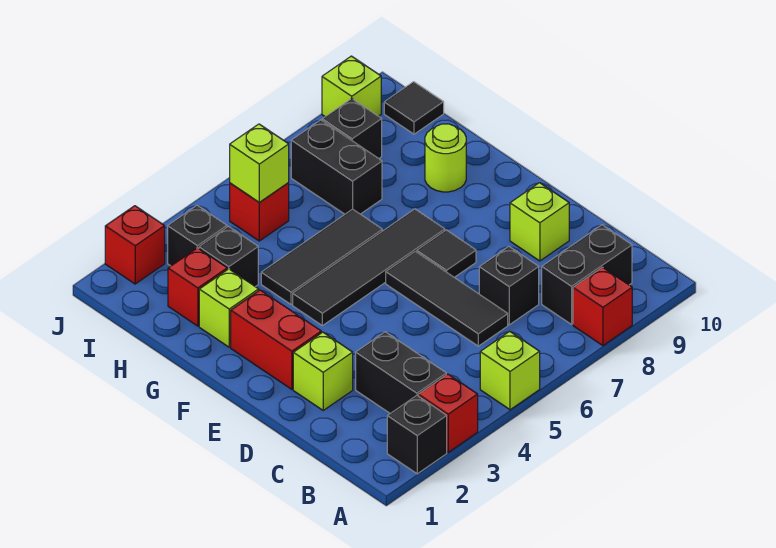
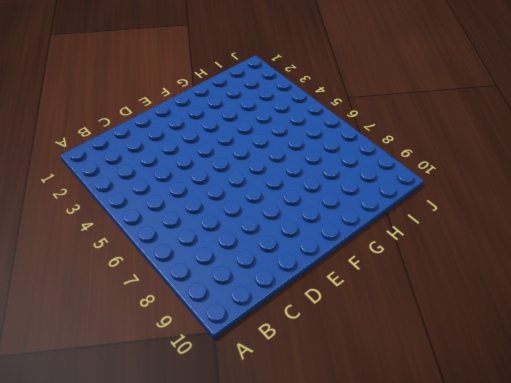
none -> black brick A2 level 1
none -> red brick A3 level 1
none -> lime brick A5 level 1

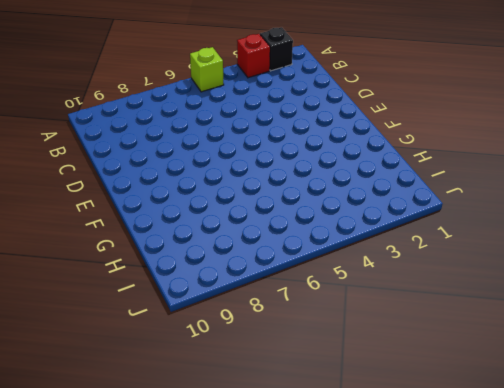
none -> red brick A8 level 1
none -> black brick B3:C3 level 1
none -> black brick B8:B9 level 1

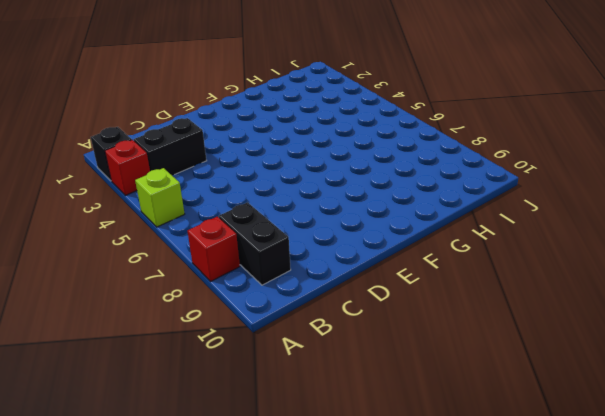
none -> black tile C6:E6 level 1
none -> black brick C7 level 1
none -> lime brick D2 level 1

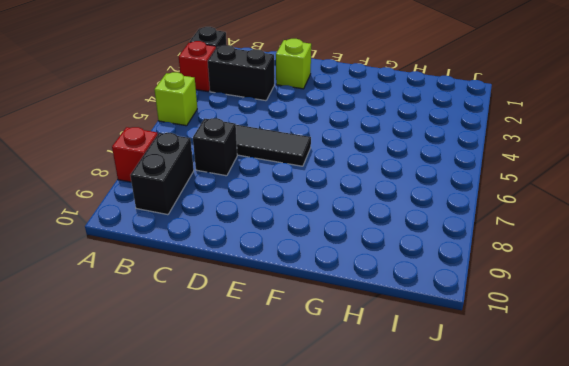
none -> lime brick D9 level 1
none -> red brick E2:F2 level 1
none -> black tile E7 level 1

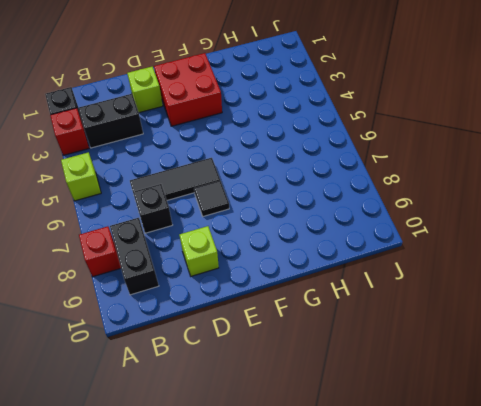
red brick E2:F3 level 1 -> red brick E2:F2 level 1
none -> black tile F4:F7 level 1
none -> lime brick G2 level 1
none -> black tile G4:G6 level 1

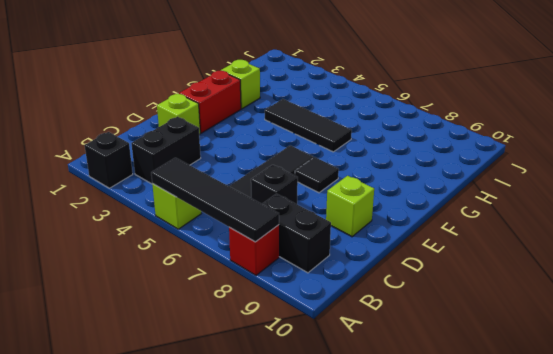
black tile A5:A8 level 2 -> black tile F4:F7 level 1
none -> red brick A3 level 1
none -> lime round brick G9 level 1
none -> red brick H2 level 1

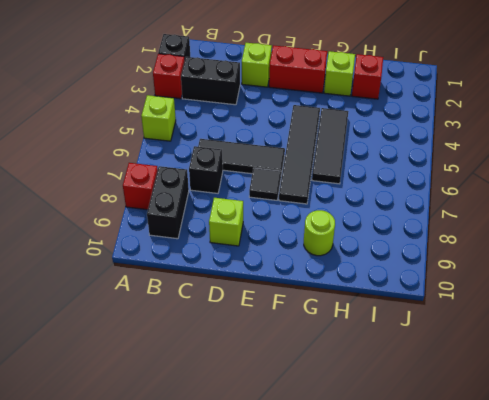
none -> black brick H3 level 1
none -> black brick H7:I7 level 1
none -> black brick I3 level 1

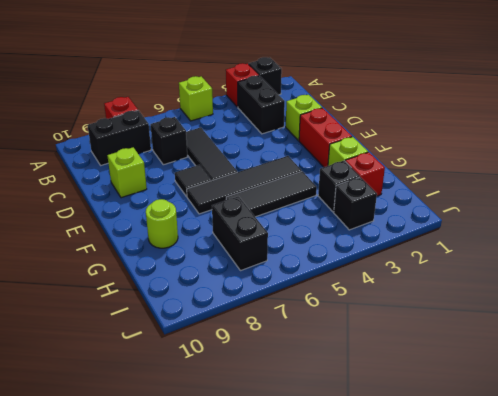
none -> red brick I5 level 1
none -> black brick I8 level 1
none -> black tile I10 level 1

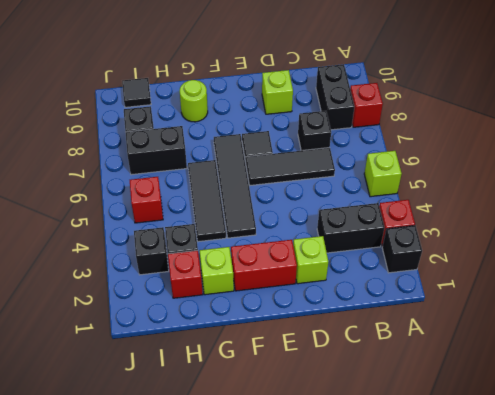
none -> red brick J2 level 1
none -> lime brick J9 level 1
none -> lime brick I5 level 2

